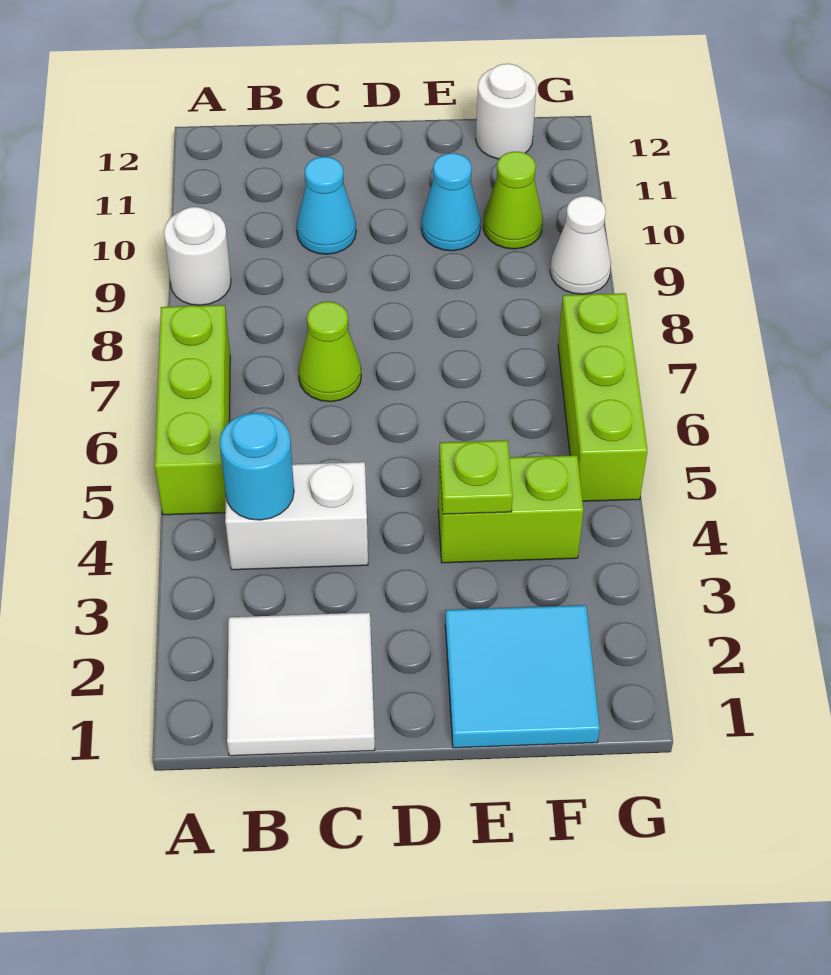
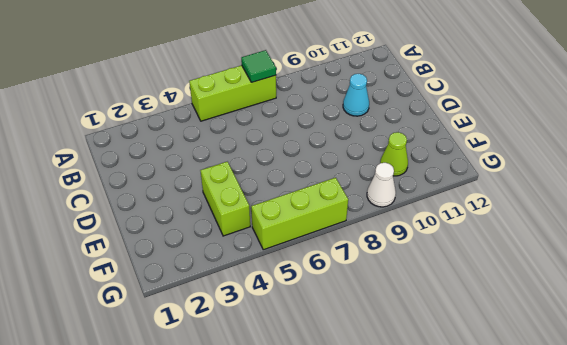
green tile A7 level 2 -> none
none -> white round brick A9 level 1
none -> white tile B1:C2 level 1
none -> white brick B4:C4 level 1

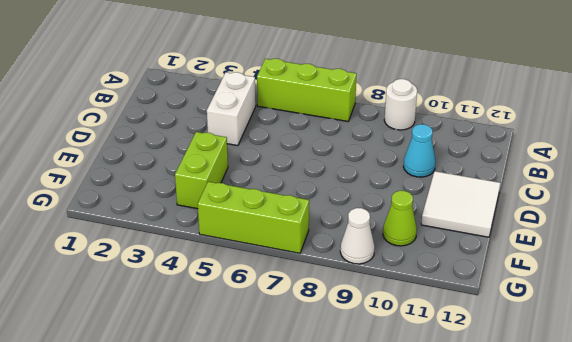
white tile D11:E12 level 1 -> white tile B1:C2 level 1
none -> lime cone C7 level 1
none -> cyan tile E1:F2 level 1
none -> cyan cone E10 level 1

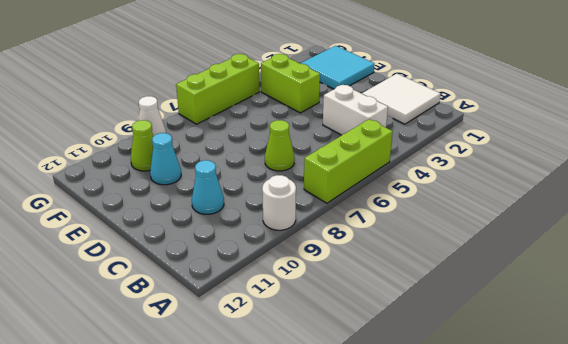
none -> white round brick F12 level 1
none -> cyan round brick B4 level 2
none -> lime plate E4 level 2

